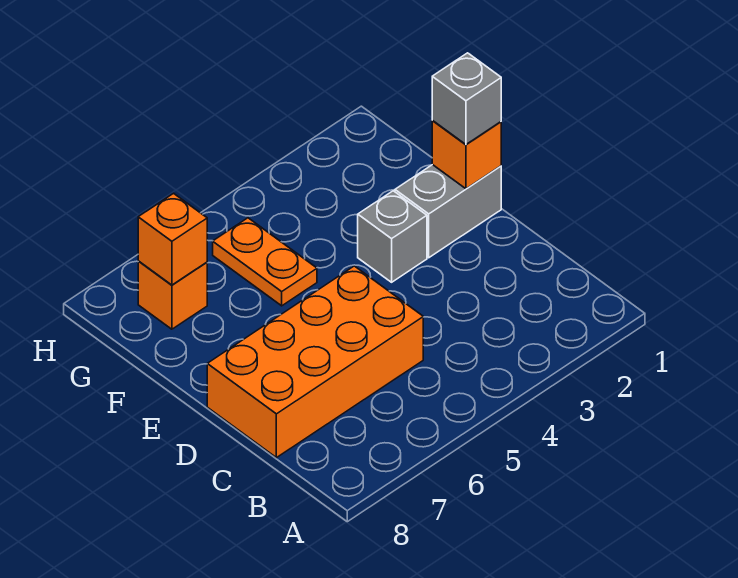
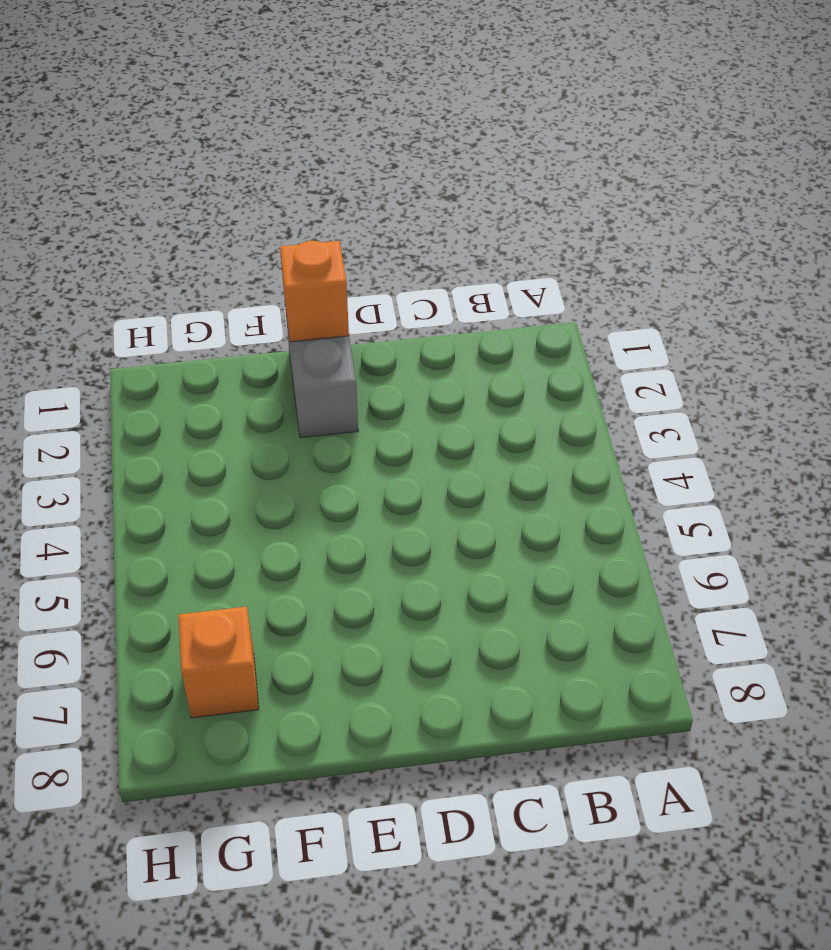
none -> orange brick C5:D8 level 1
none -> grey brick E3 level 1

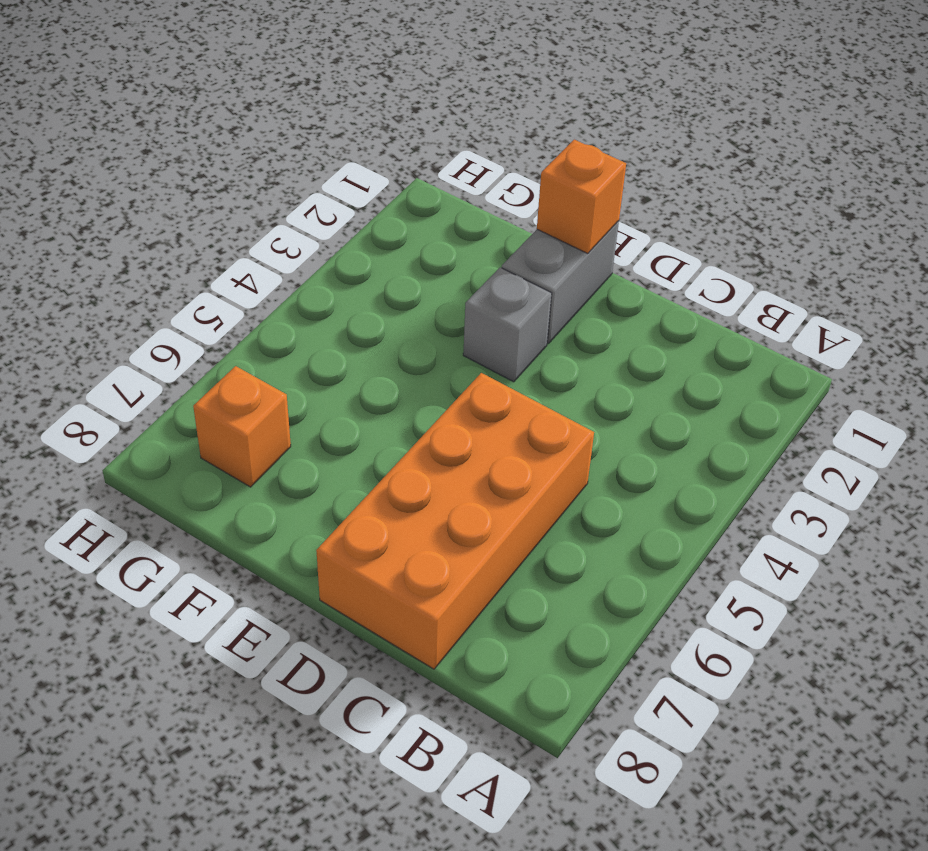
none -> orange plate F5:G5 level 1
none -> orange brick G7 level 2

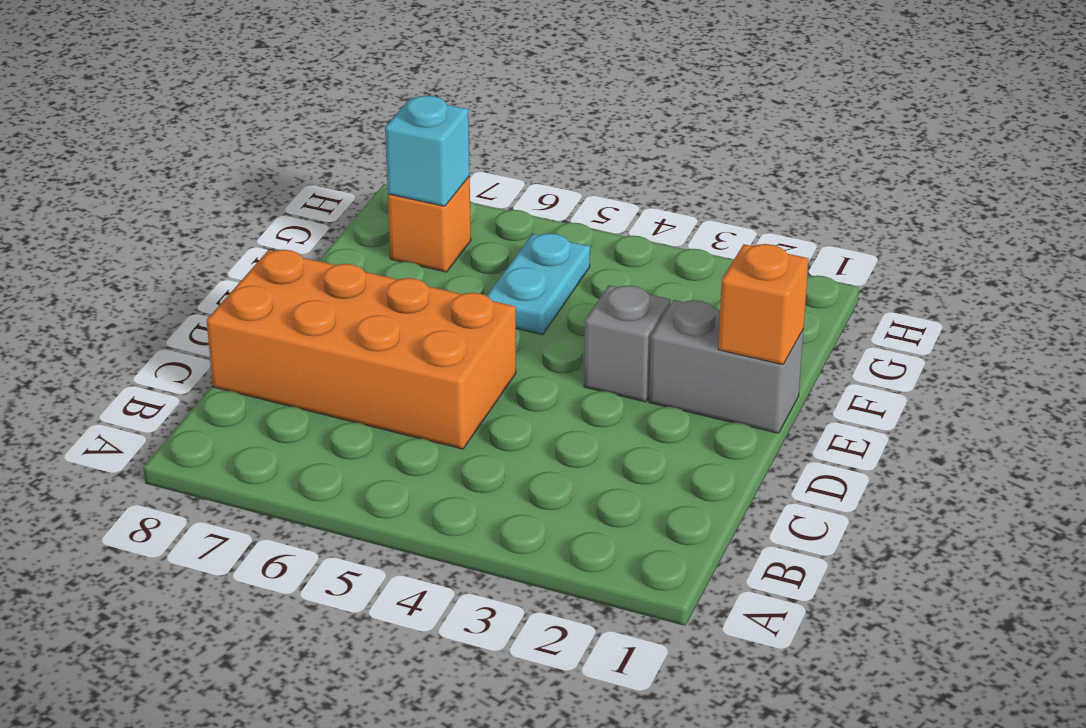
cyan plate F5:G5 level 1 -> orange plate F5:G5 level 1
cyan brick G7 level 2 -> orange brick G7 level 2
none -> grey brick E1 level 3

